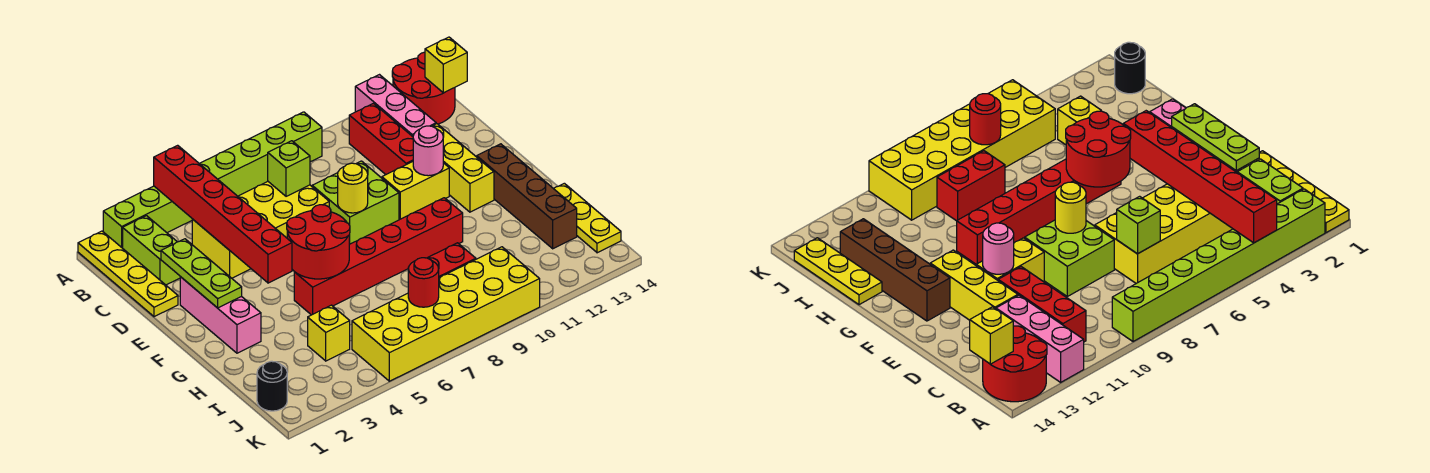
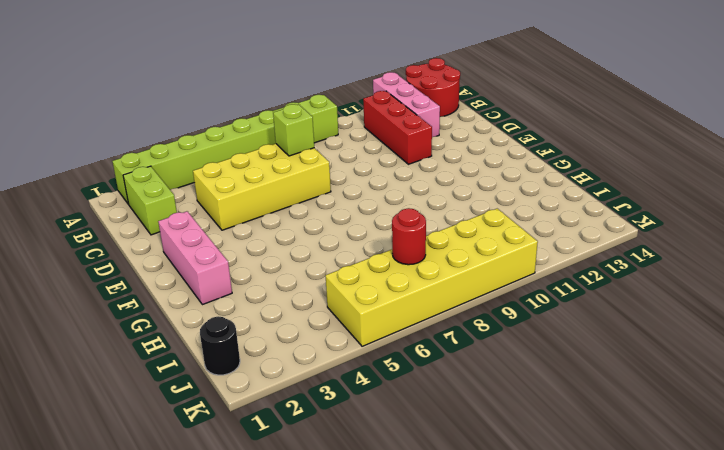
none -> yellow plate A1:D1 level 1
none -> lime brick D8:E9 level 1
none -> yellow brick D12:F12 level 1

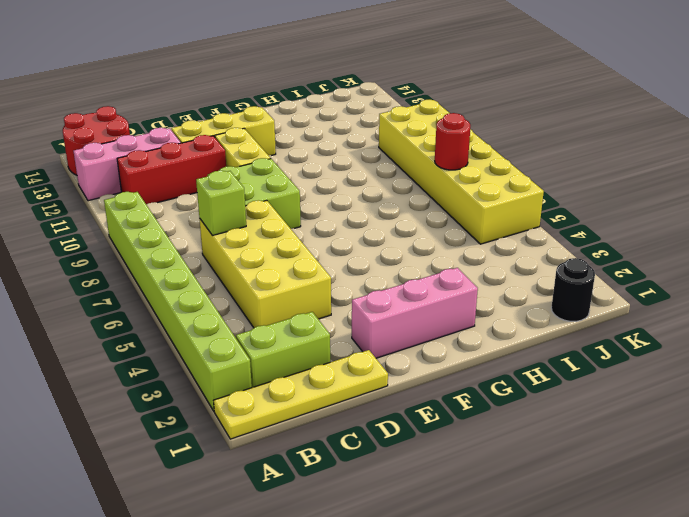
none -> brown brick F13:I13 level 1
none -> red brick G5:G10 level 1
none -> yellow plate H14:J14 level 1

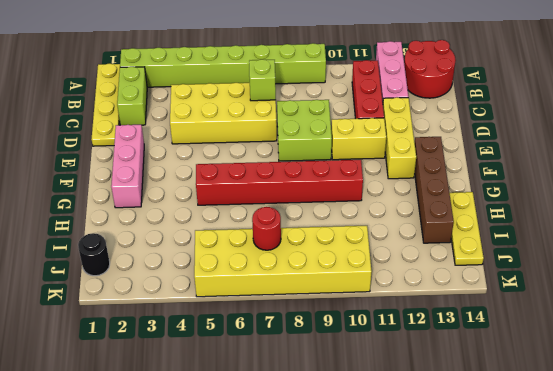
none -> yellow brick I4 level 1
none -> red brick I8:I9 level 1
none -> red brick A4:F4 level 2

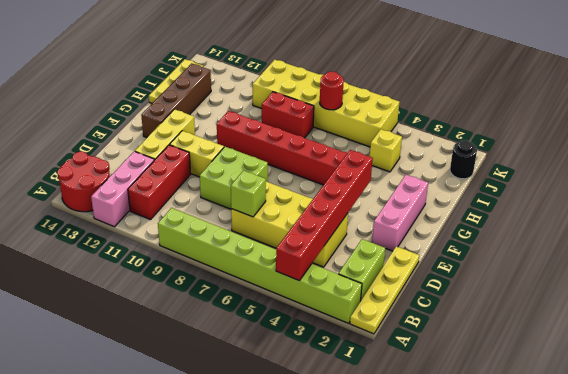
none -> yellow brick B14 level 2
none -> lime plate D2:F2 level 2
none -> yellow round brick E8 level 2

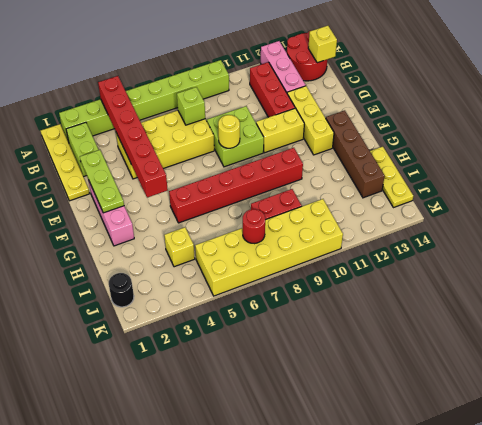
none -> pink round brick E11 level 2
none -> red round brick F5:G6 level 2

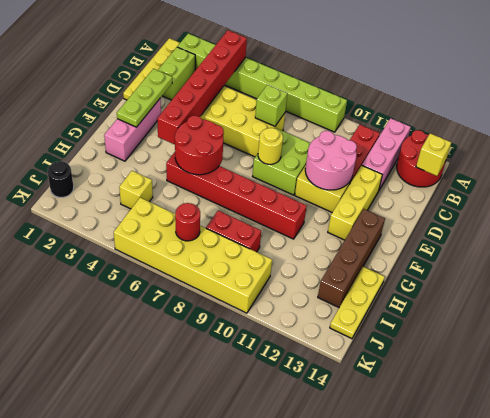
pink round brick D10:E11 level 2 -> pink round brick E11 level 2

